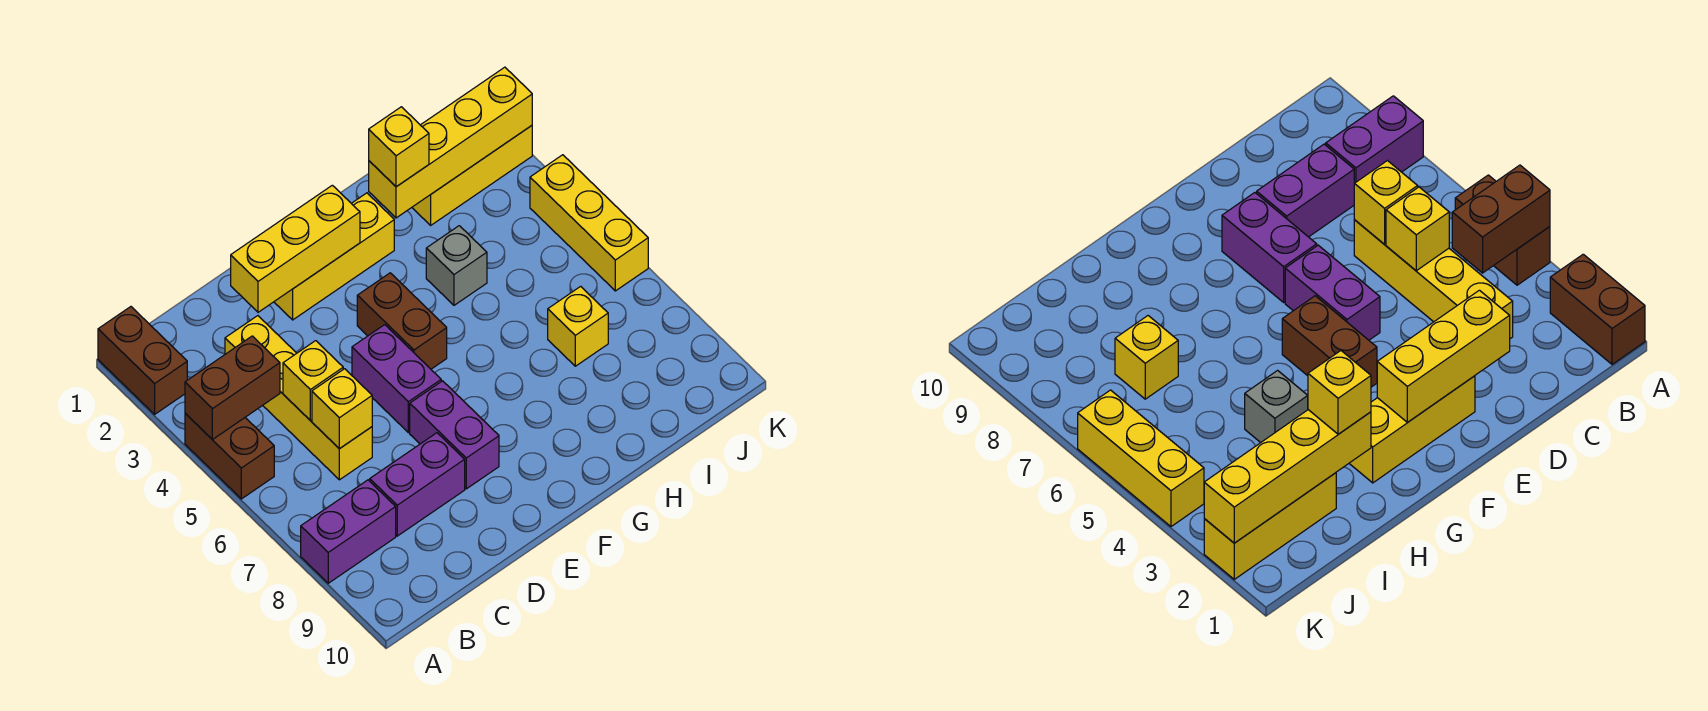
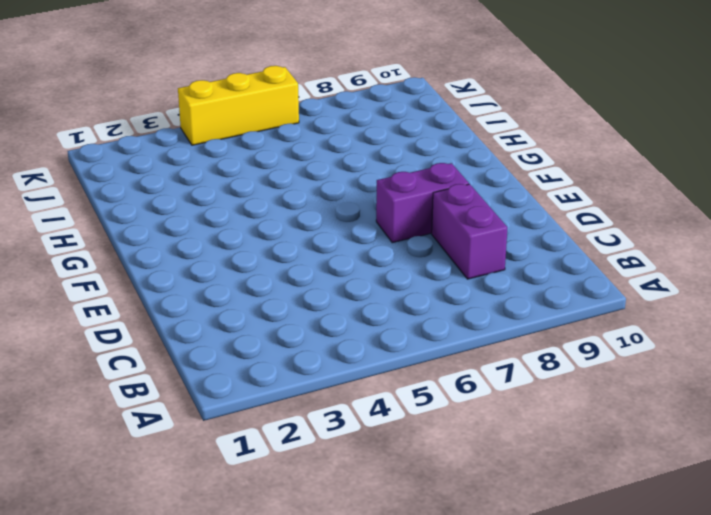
none -> brown brick A1:A2 level 1
none -> brown brick A4:A5 level 1
none -> purple brick A8:B8 level 1

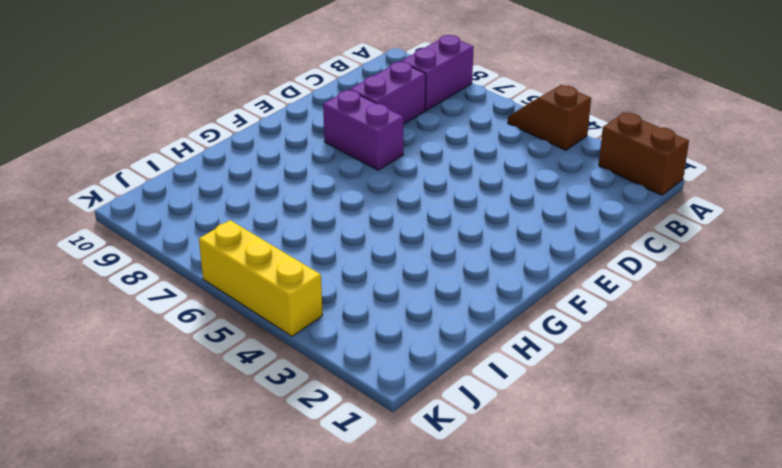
brown slope A4:A5 level 1 top 4 -> brown brick A4:A5 level 1
none -> yellow brick C3:C6 level 1
none -> yellow brick E2:G2 level 1
none -> purple brick E5:E6 level 1

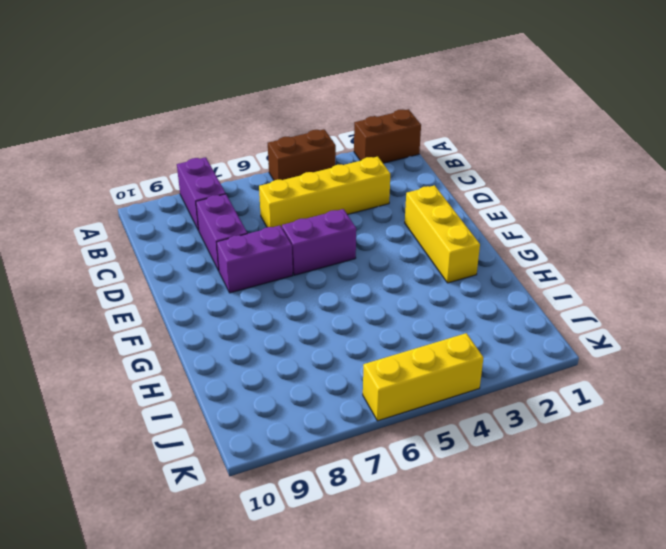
none -> brown brick F4:F5 level 1
none -> grey brick H4 level 1
none -> yellow brick I2:K2 level 1

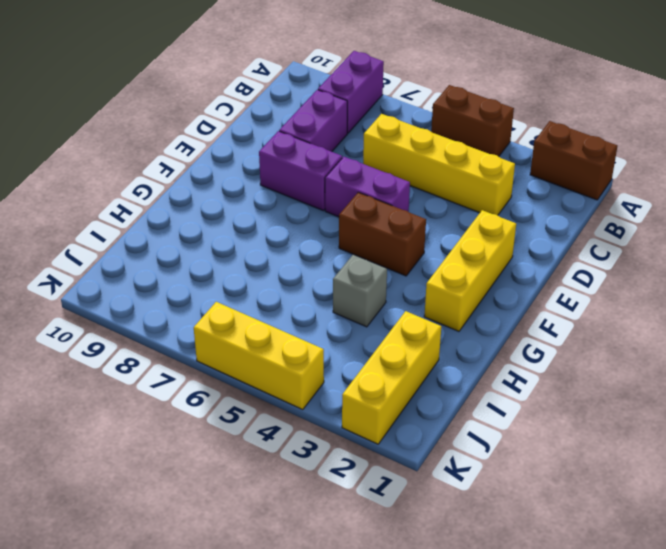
none -> yellow brick I7 level 1
none -> brown brick A4:B4 level 2
none -> yellow brick C5 level 2

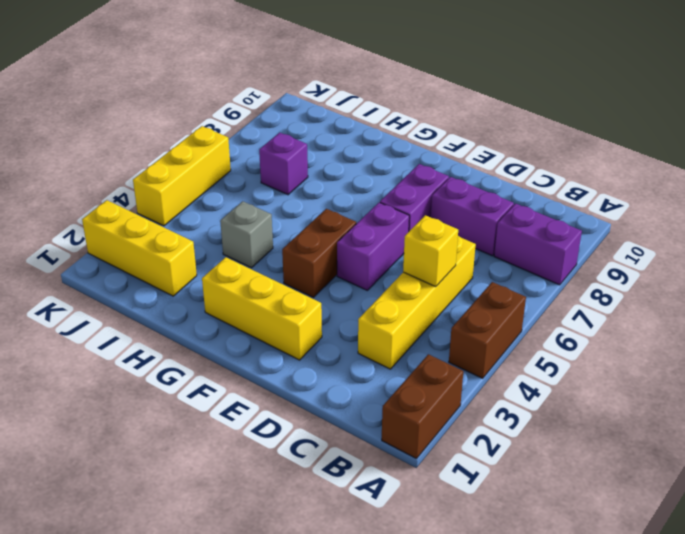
purple brick I7 level 1 -> yellow brick I7 level 1
none -> brown brick A4:B4 level 2
none -> yellow brick C6 level 2
none -> yellow brick D2:F2 level 2

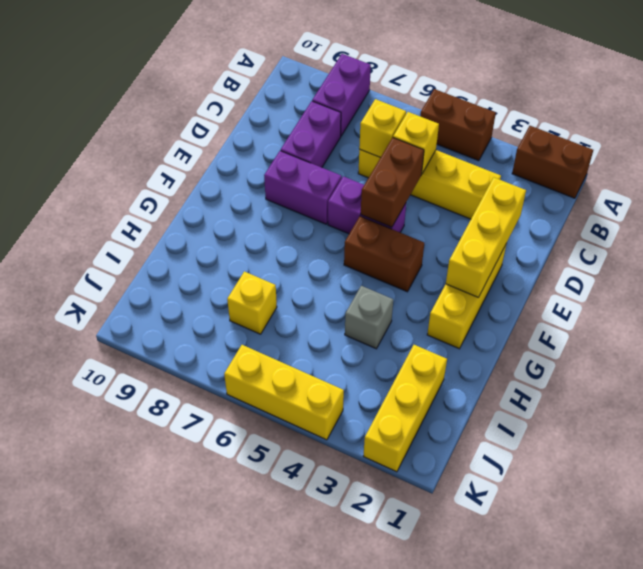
brown brick D5:E5 level 2 -> brown brick A4:B4 level 2
none -> yellow brick H2:K2 level 2
none -> yellow brick H2 level 3

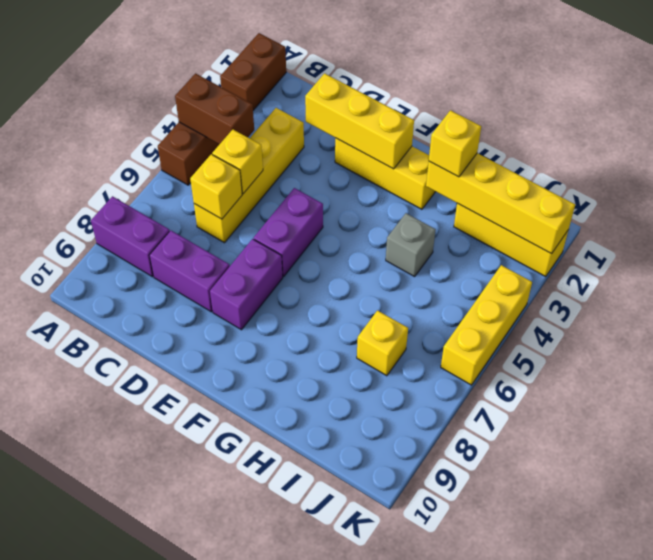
none -> brown brick F4:F5 level 1

